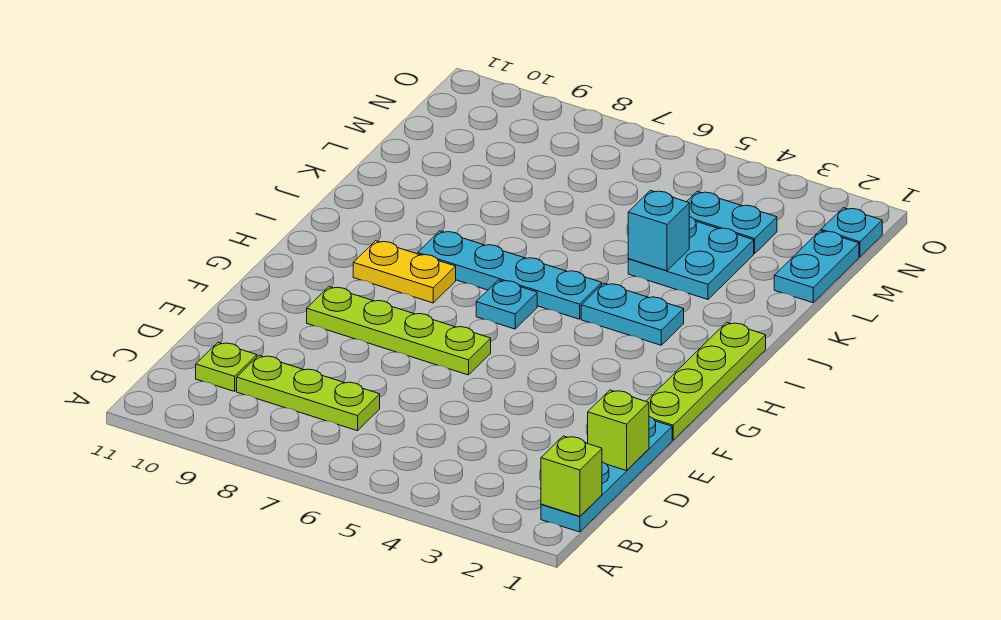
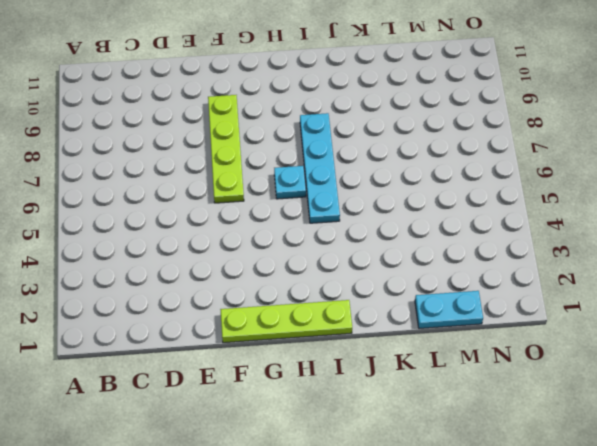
none -> cyan plate B1:E1 level 1
none -> lime plate C7:C9 level 1
none -> lime plate C10 level 1

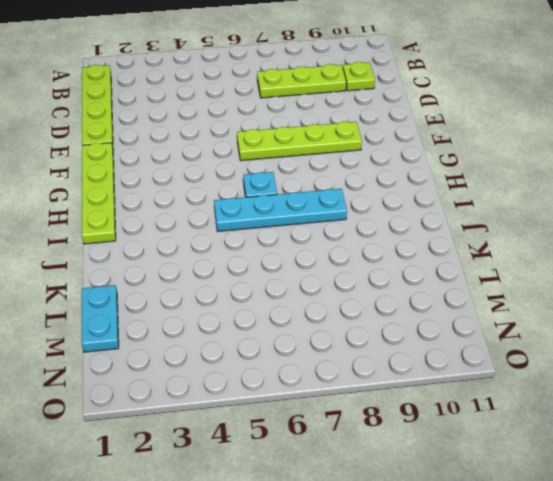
lime plate B1:E1 level 1 -> cyan plate B1:E1 level 1
none -> yellow plate H8:H9 level 1
none -> cyan plate I3:I4 level 1
none -> cyan plate K3:L4 level 1

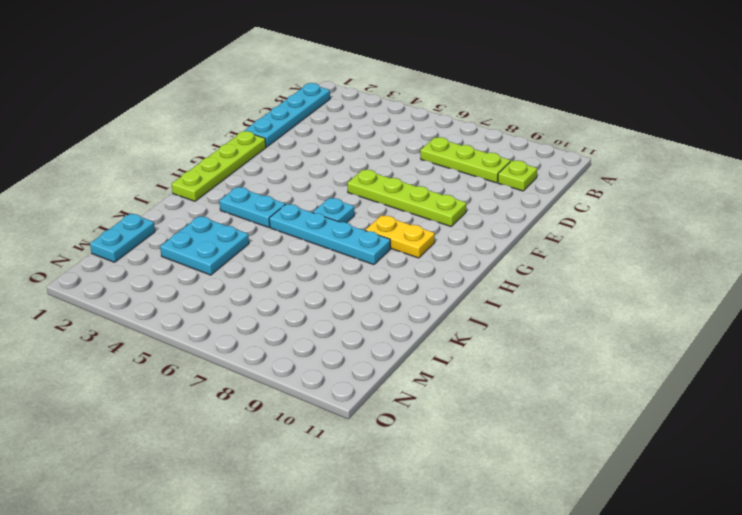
none -> cyan plate M3:M4 level 1
none -> cyan plate N1 level 1
none -> lime brick B1 level 2

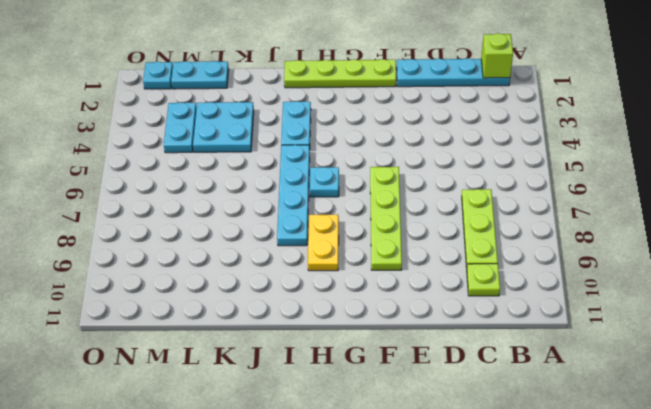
none -> lime brick D1 level 2
none -> cyan brick K4 level 2

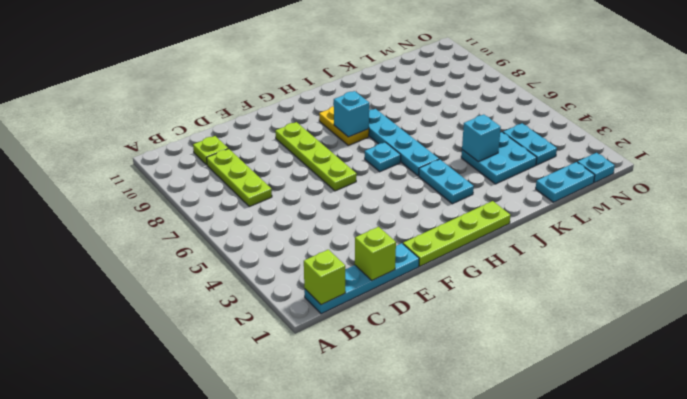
cyan brick H8 level 2 -> none

